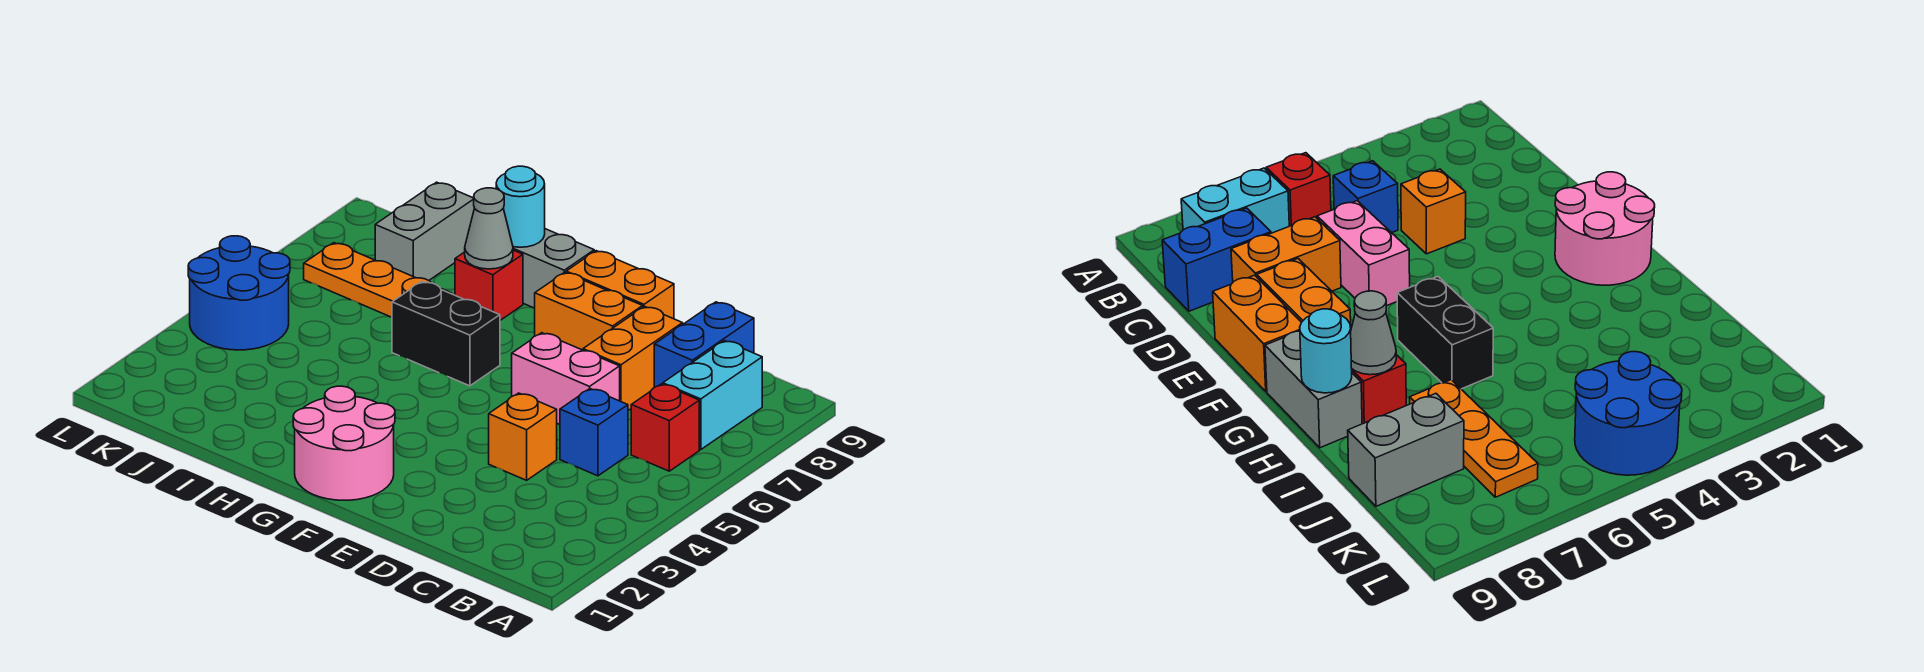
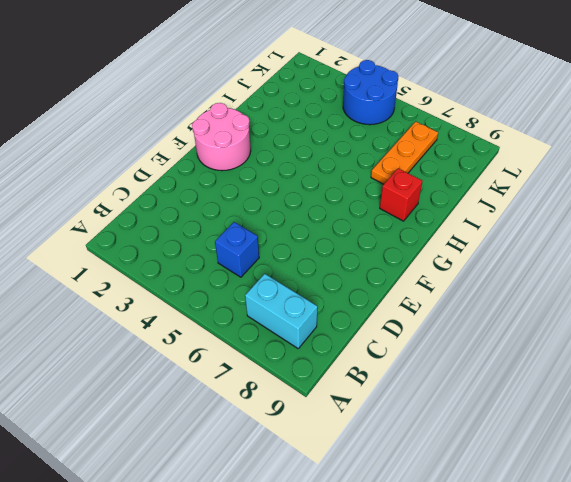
none -> red brick B6 level 1
none -> blue brick C8:C9 level 1
none -> orange brick D4 level 1

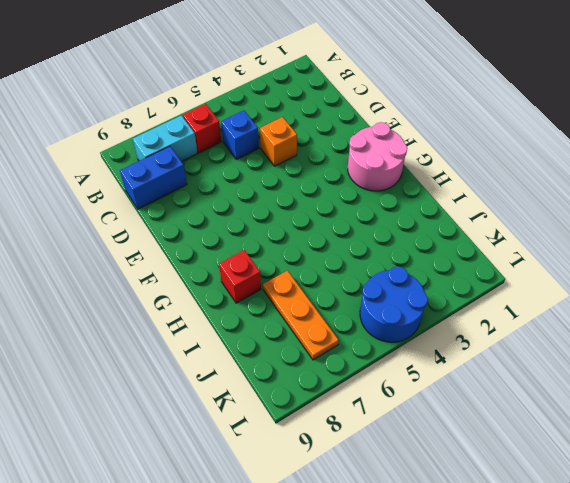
none -> pink brick D6:E6 level 1
none -> orange brick D7:D8 level 1
none -> orange brick E8:F8 level 1

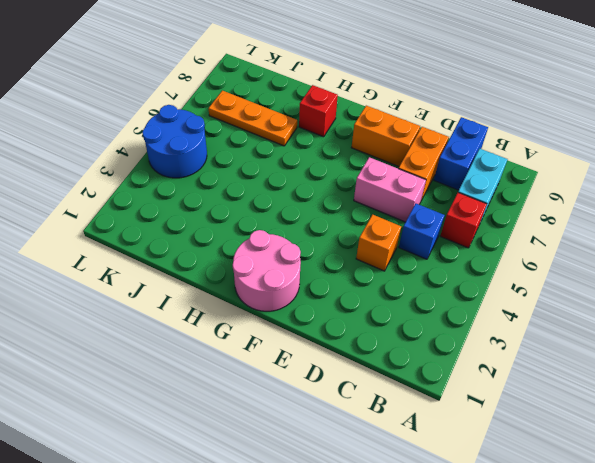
none -> orange brick E9:F9 level 1
none -> black brick G6:H6 level 1
none -> grey brick G9:H9 level 1

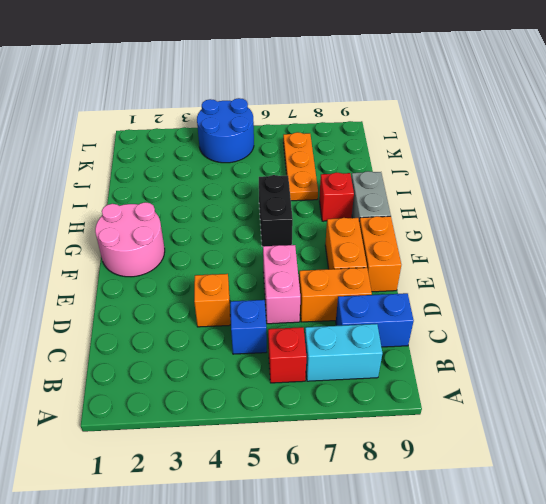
none -> grey brick J8:J9 level 1
none -> grey cone H8 level 2
none -> cyan round brick H9 level 2

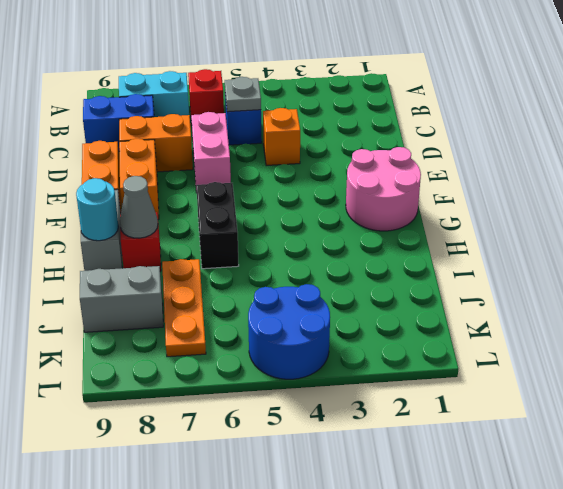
grey plate C5 level 2 -> none

